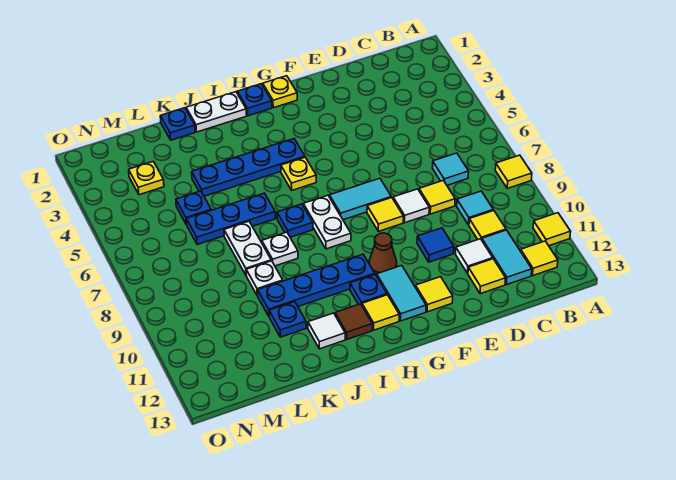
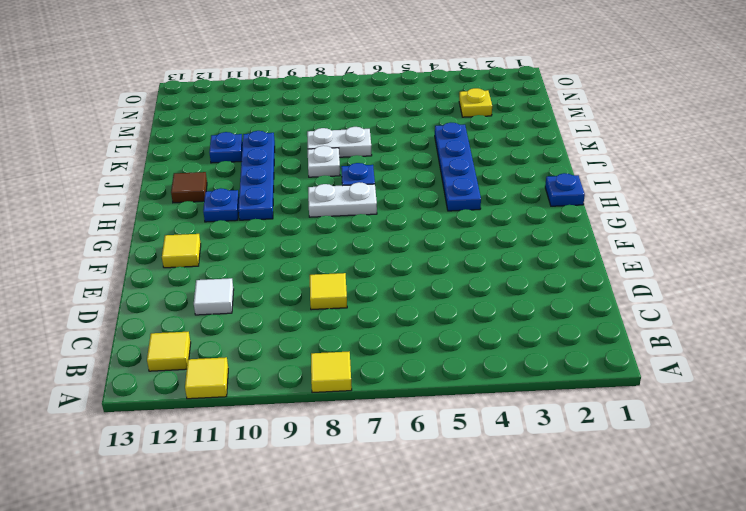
none -> cyan tile C7 level 1
none -> cyan tile C9 level 1
none -> yellow tile C10 level 1
none -> cyan tile C11:C12 level 1

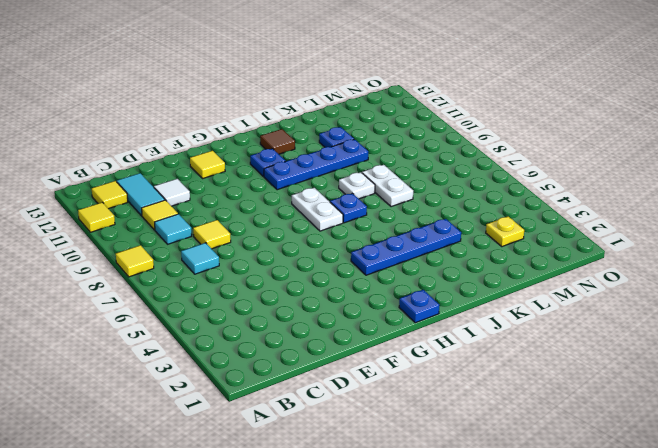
none -> yellow tile D12 level 1
none -> white tile E8 level 1
none -> blue tile E10 level 1
none -> cyan tile F7:G7 level 1

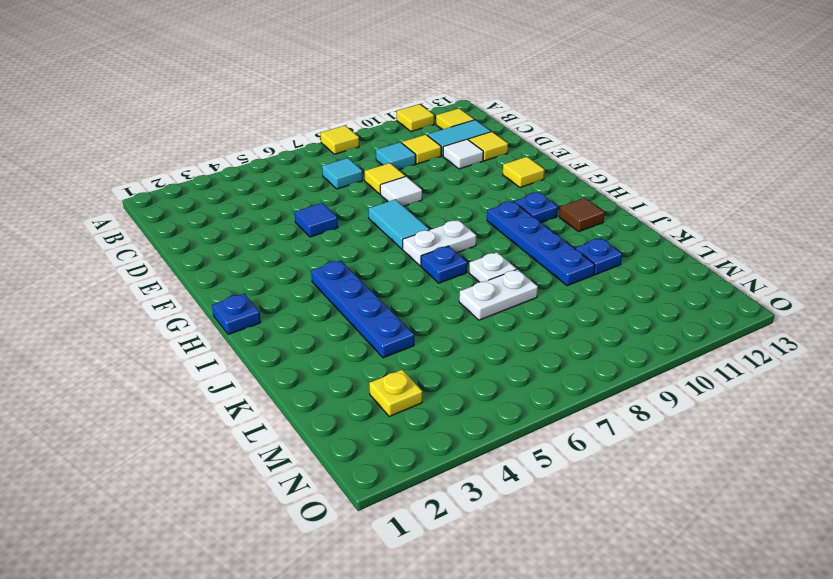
blue tile E5 level 1 -> blue tile E10 level 1
none -> yellow tile F8 level 1
none -> yellow plate G1 level 1
none -> brown cone G10 level 1
none -> cyan tile G11:G12 level 1

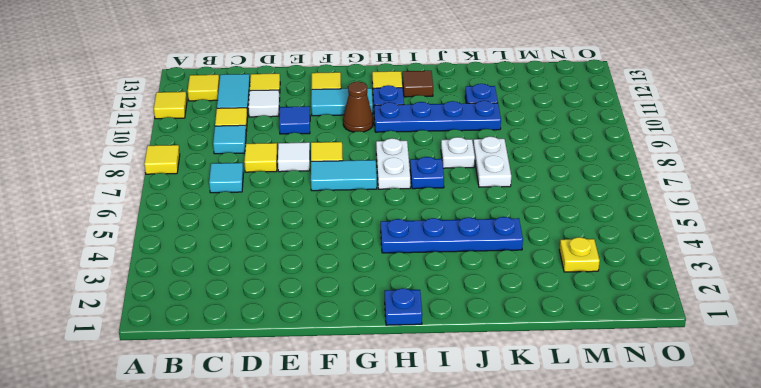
cyan tile F11:G11 level 1 -> cyan tile G11:G12 level 1
none -> yellow plate G1 level 1
none -> yellow plate H5 level 1
none -> white plate I1:J1 level 1
none -> blue plate J6:L6 level 1

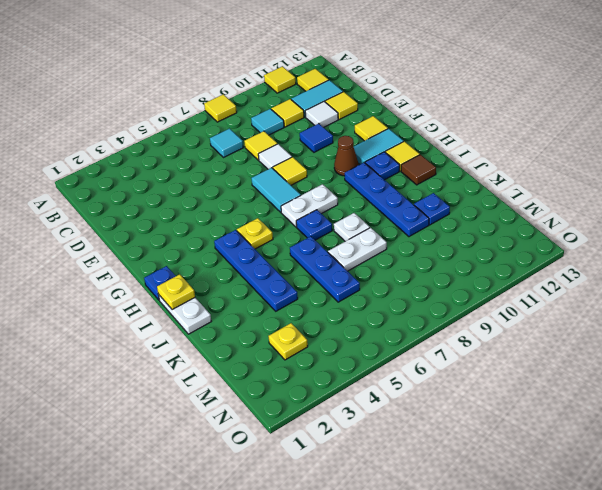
yellow plate I1 level 2 -> yellow plate G1 level 1
none -> white tile J12 level 1
none -> blue plate K1 level 1
none -> white plate K9 level 1
none -> blue plate L5 level 1

